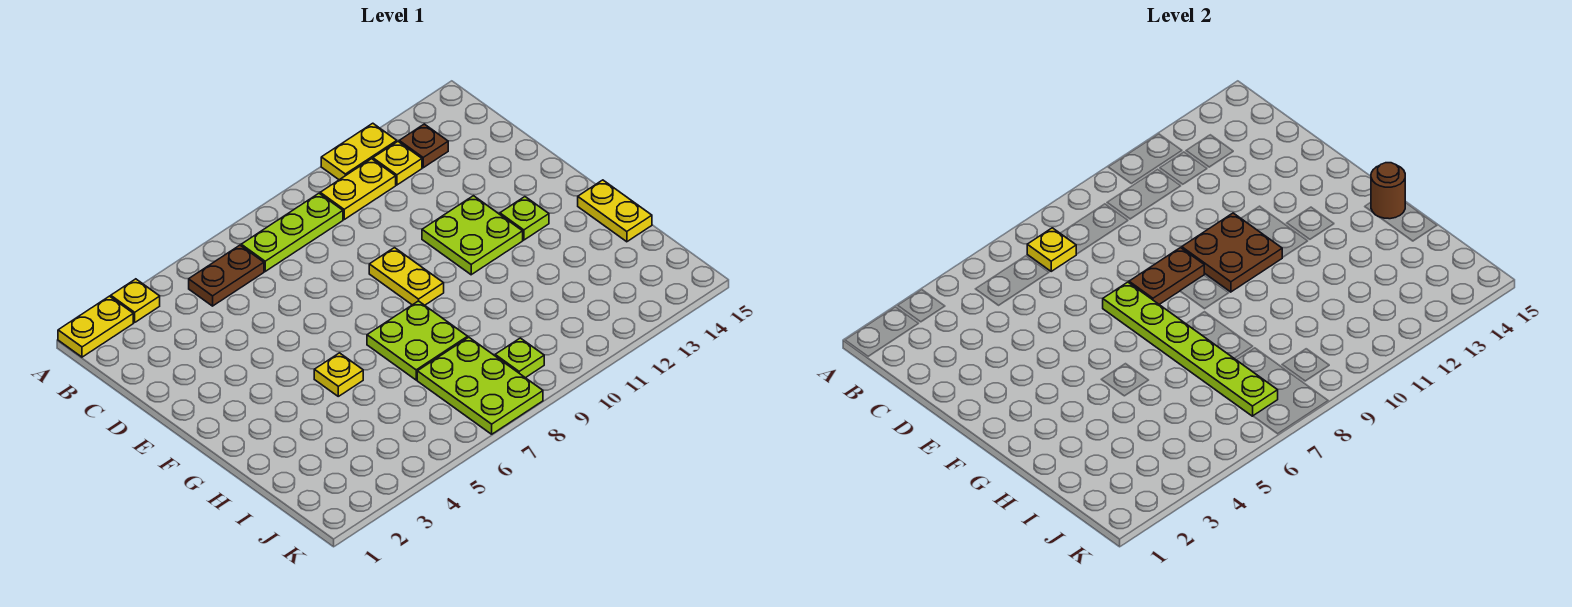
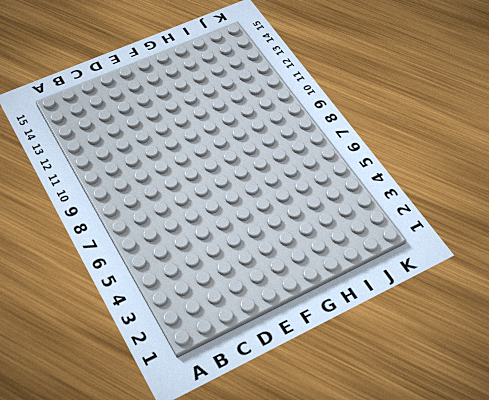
none -> yellow plate A1:A2 level 1
none -> yellow plate A3 level 1
none -> yellow plate A11:A12 level 1

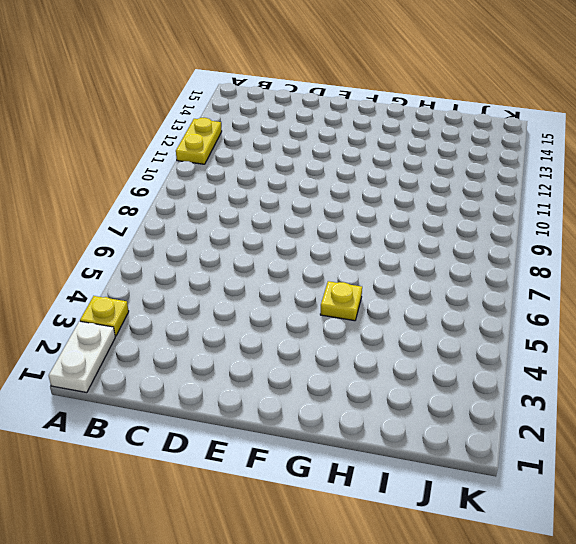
white plate A1:A2 level 1 -> yellow plate A1:A2 level 1
none -> brown plate B5:B6 level 1
none -> lime plate B7:B9 level 1
none -> yellow plate B10:B11 level 1

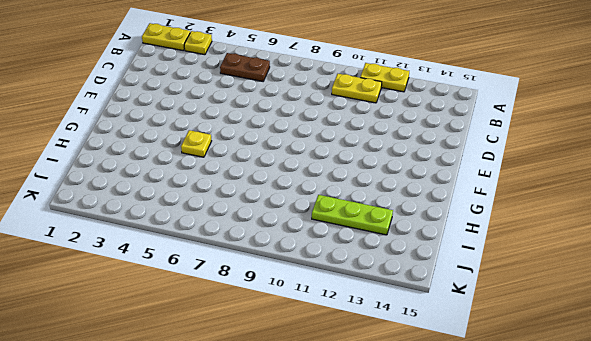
lime plate I11:I13 level 1 -> lime plate B7:B9 level 1
none -> yellow plate B12 level 1
none -> brown plate B13 level 1
none -> yellow plate E9:F9 level 1

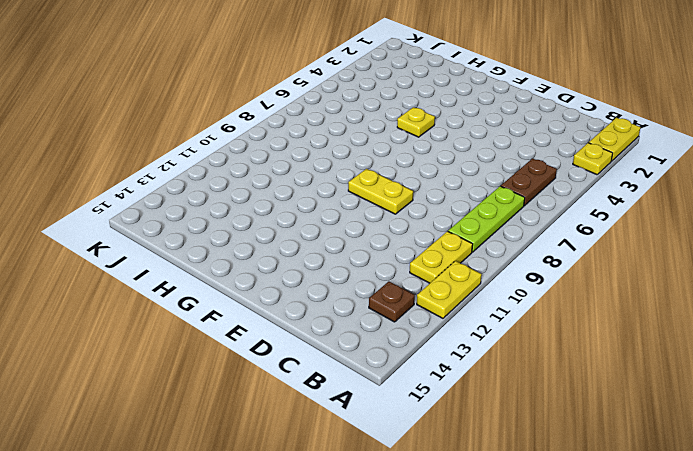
none -> yellow plate B12 level 1
none -> lime plate E11:F12 level 1
none -> lime plate F13 level 1

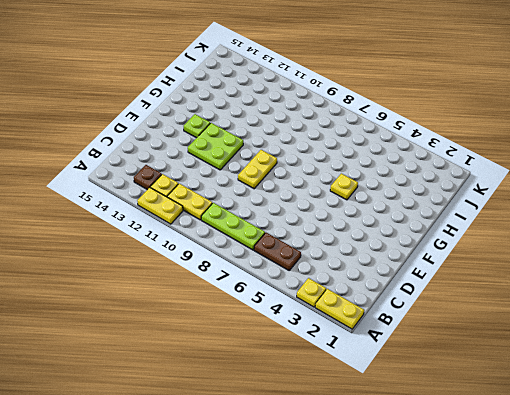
none -> lime plate G7:H8 level 1
none -> yellow plate G15:H15 level 1
none -> lime plate I7:K8 level 1

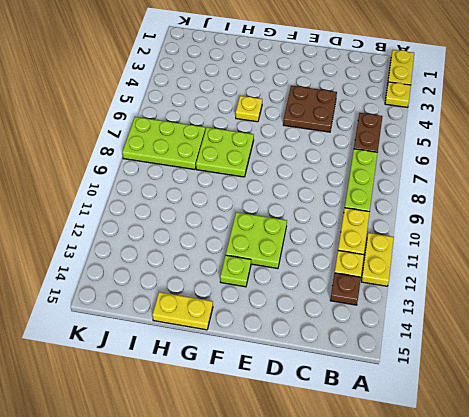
brown plate D4:E5 level 1 -> brown plate E10:F11 level 2
none -> yellow plate E9:F9 level 1
none -> lime plate J9 level 1
none -> yellow plate B7 level 2

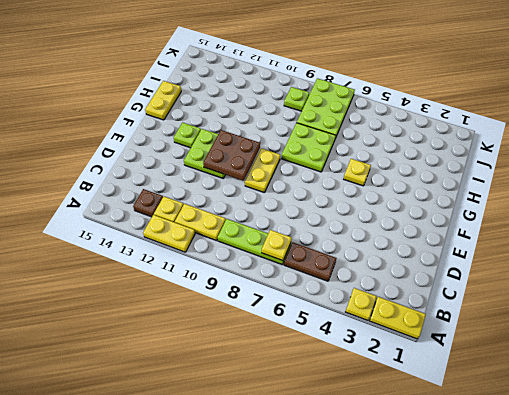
none -> lime plate E7:J7 level 2
none -> brown plate E8:E9 level 2
none -> brown round brick G15 level 2

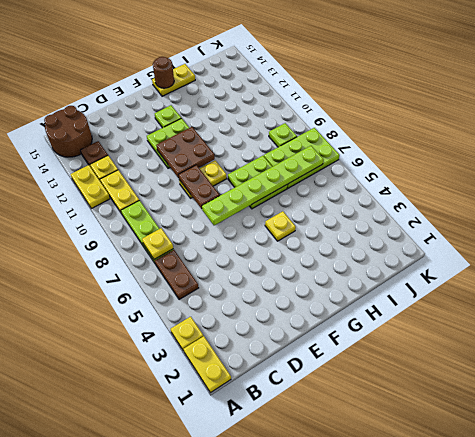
brown round brick A14:B15 level 1 -> none

